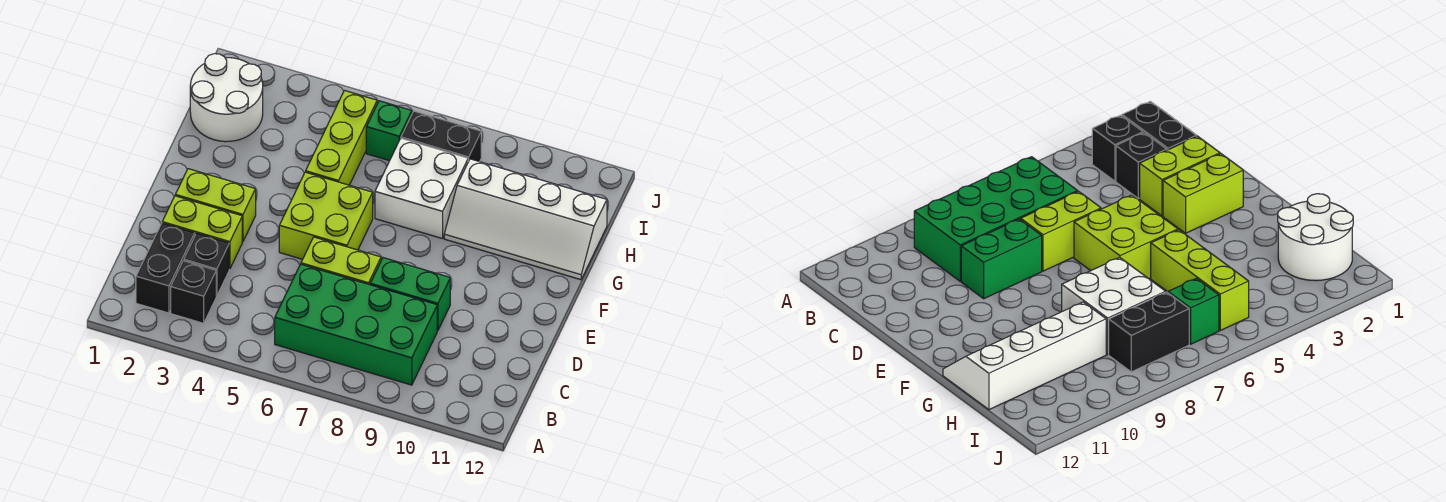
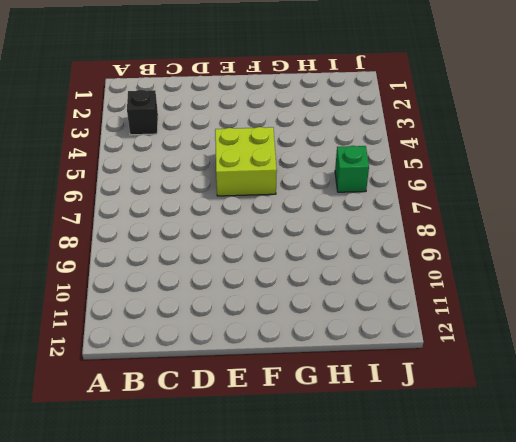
none -> black brick B2:C2 level 1
none -> green brick B6:C9 level 1
none -> black brick C3 level 1

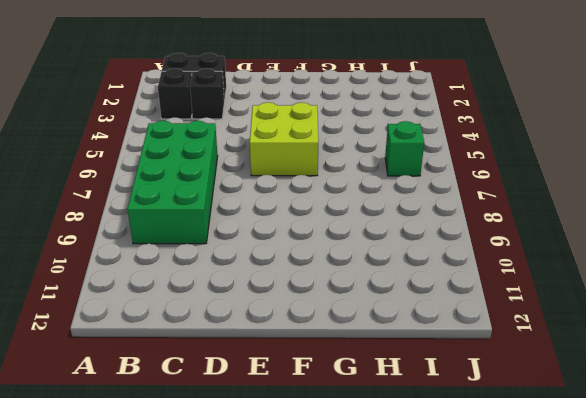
none -> lime brick D2:D3 level 1
none -> lime brick D6:D7 level 1
none -> green brick D8:D9 level 1

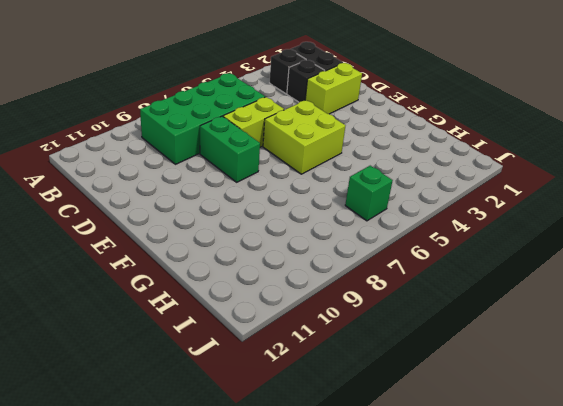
green brick D8:E8 level 1 -> green brick D8:D9 level 1
none -> lime brick E2:E3 level 1
none -> lime brick G5:I5 level 1
none -> white brick G7:H8 level 1

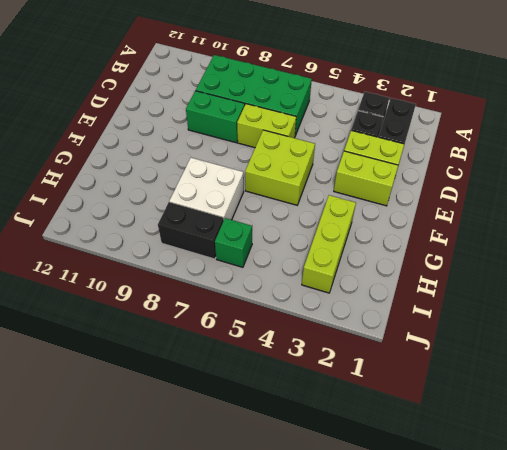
lime brick G3:I3 level 1 -> lime brick G5:I5 level 1
none -> white slope G9:H12 level 1 top H
none -> white round brick H1:I2 level 1

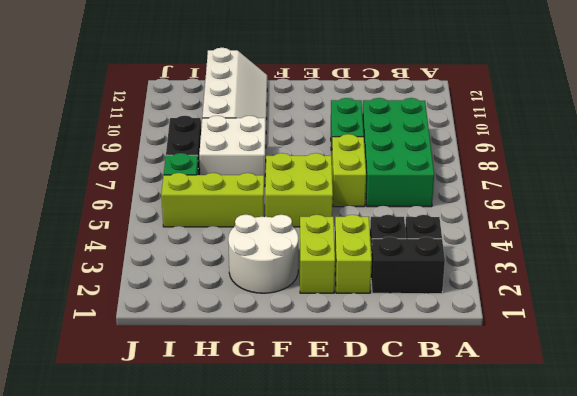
white round brick F2:G3 level 1 -> white round brick H1:I2 level 1

